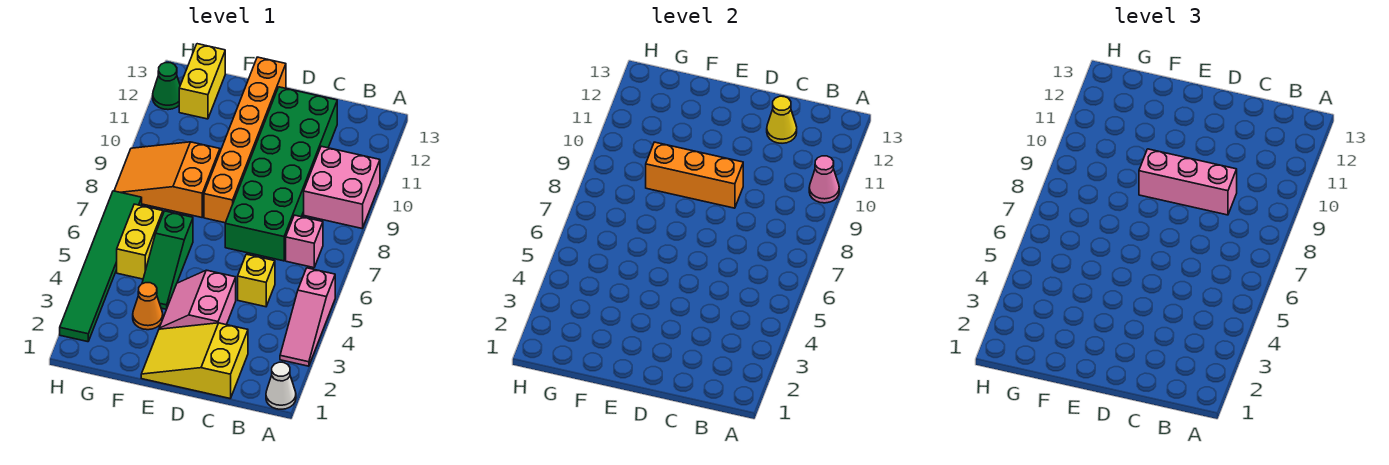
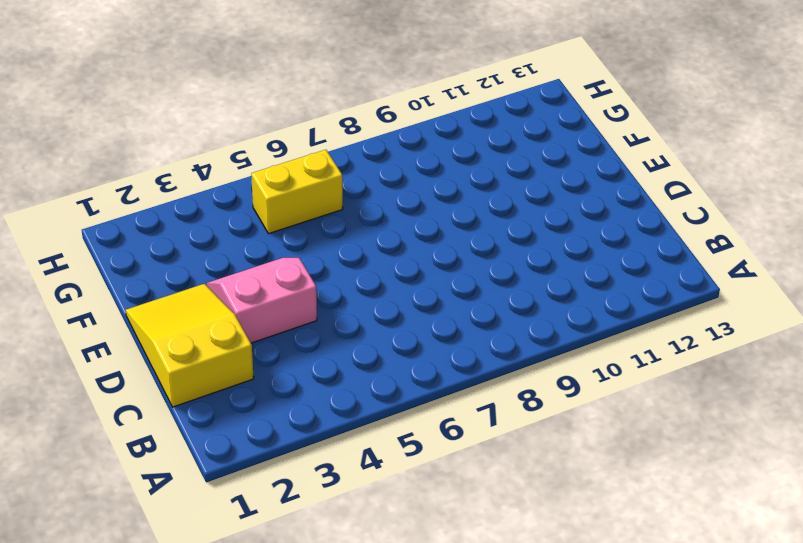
none -> white cone A1 level 1
none -> pink slope A3:A5 level 1 top 5
none -> pink brick A9:B10 level 1

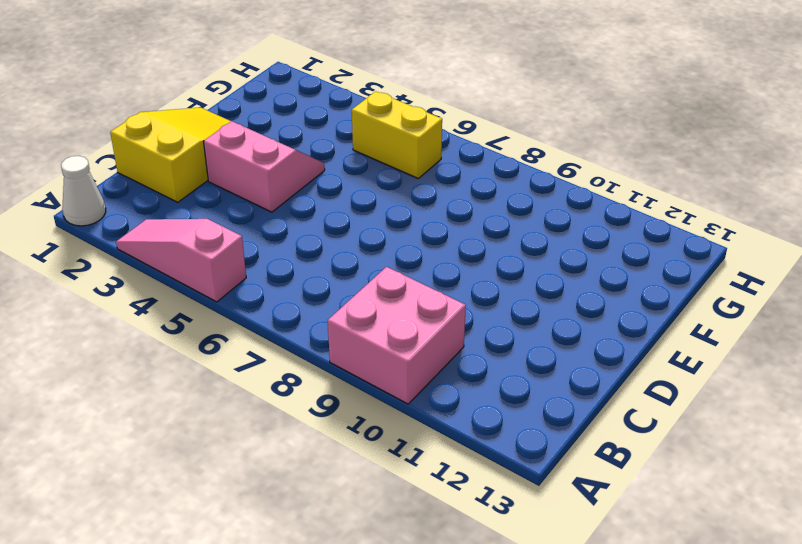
none -> pink brick B7 level 1
none -> yellow brick C5 level 1
none -> green brick C7:D12 level 1

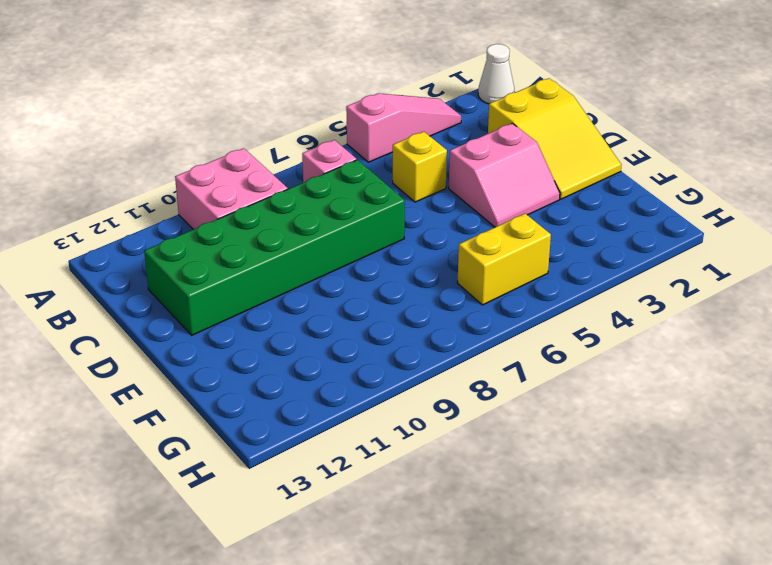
none -> orange brick E8:E13 level 1
none -> orange cone F3 level 1
none -> green slope F4:F6 level 1 top 6

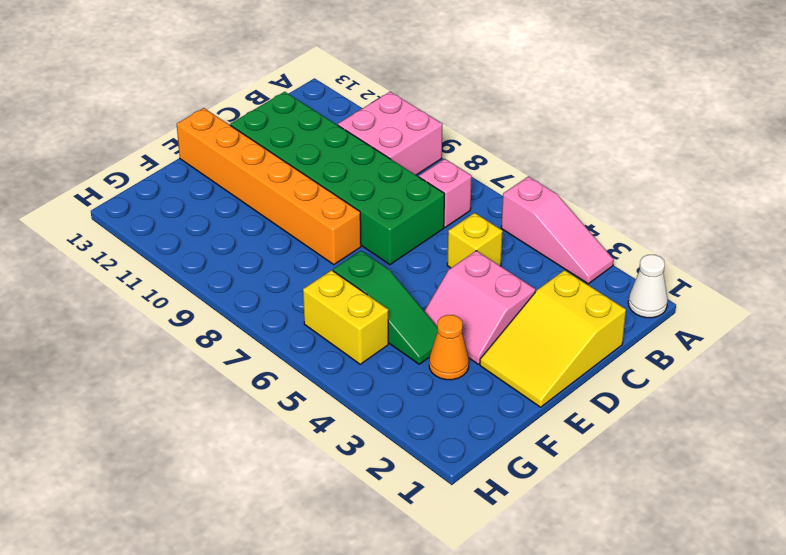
none -> orange slope F8:H9 level 1 top F
none -> yellow brick G12:G13 level 1
none -> green tile H2:H7 level 1

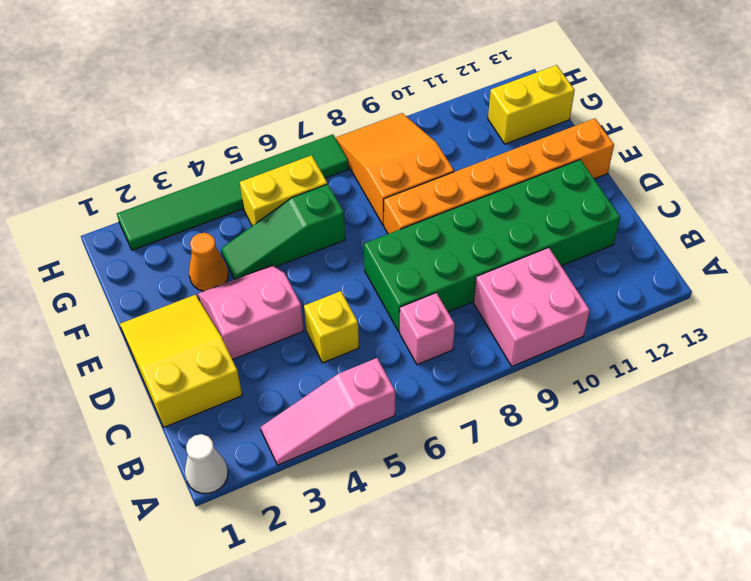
none -> green cone H12 level 1
none -> pink cone A10 level 2
none -> yellow cone C12 level 2

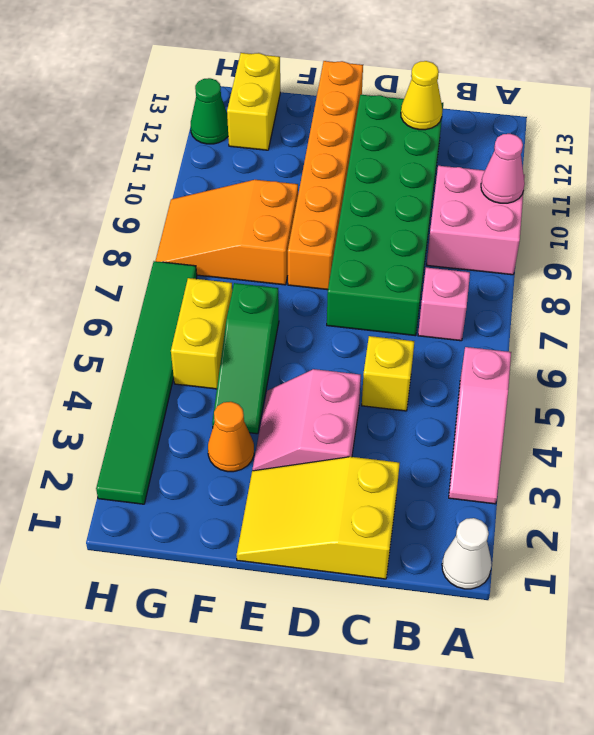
none -> orange brick D9:F9 level 2
none -> pink brick C9:E9 level 3

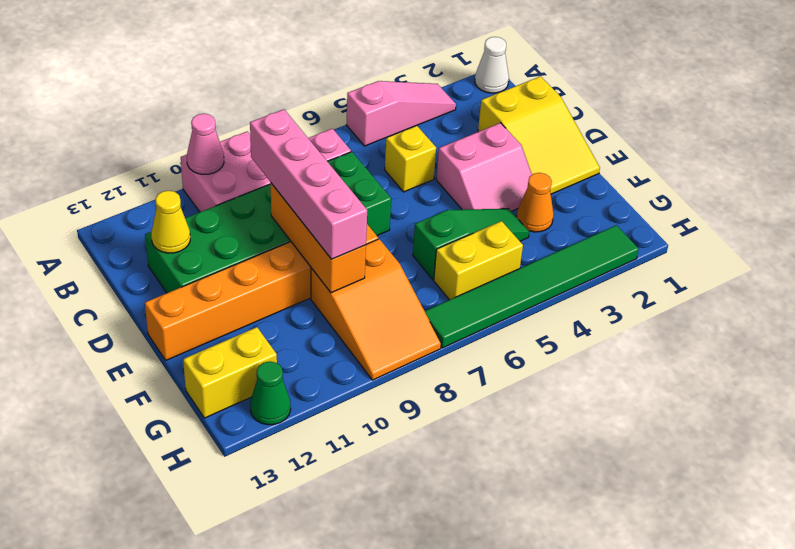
pink brick C9:F9 level 3 -> pink brick C9:E9 level 3

